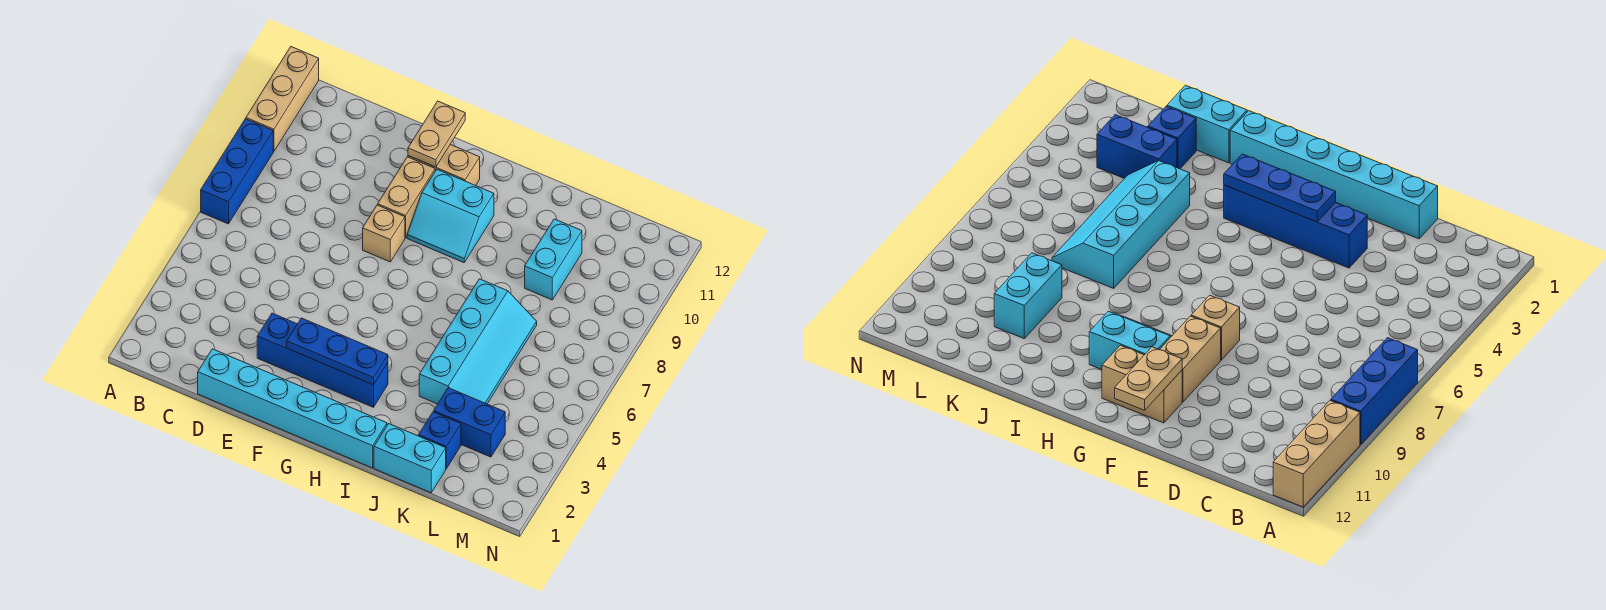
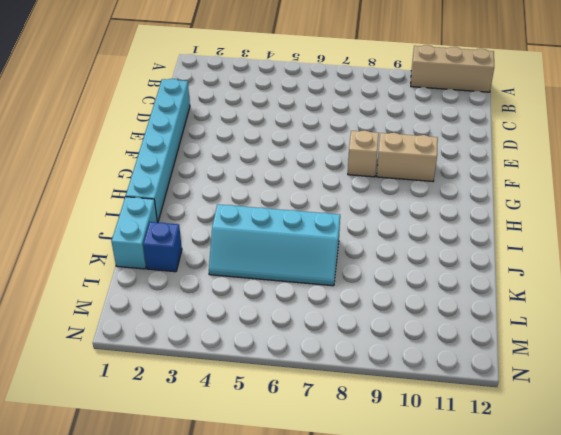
none -> blue brick A7:A9 level 1
none -> blue brick E3:H3 level 1
none -> tan brick F11:G11 level 1

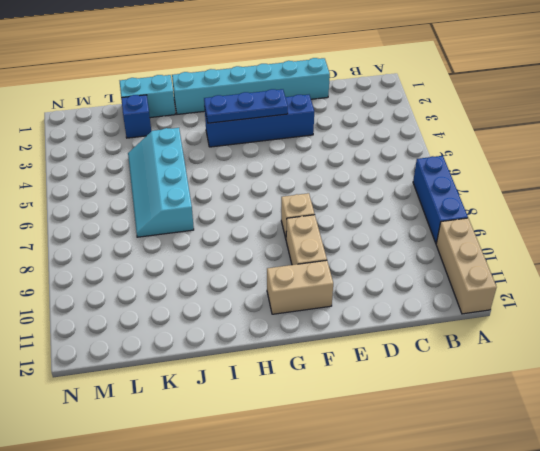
none -> cyan slope G9:H10 level 1 top 10
none -> blue brick K3:L3 level 1
none -> cyan brick K9:K10 level 1

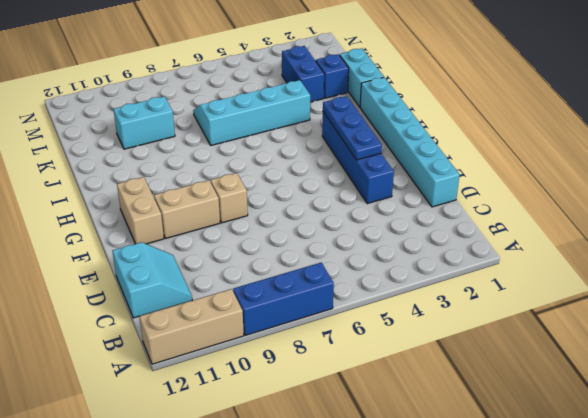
cyan slope C11:D12 level 1 top 12 -> cyan slope G9:H10 level 1 top 10
none -> tan plate F11:F12 level 2

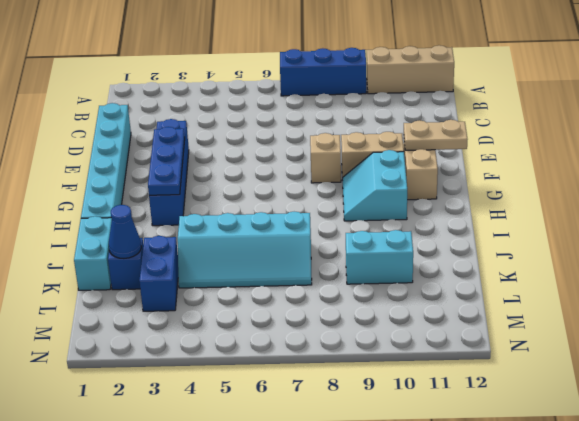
blue cone K2 level 2 -> none

